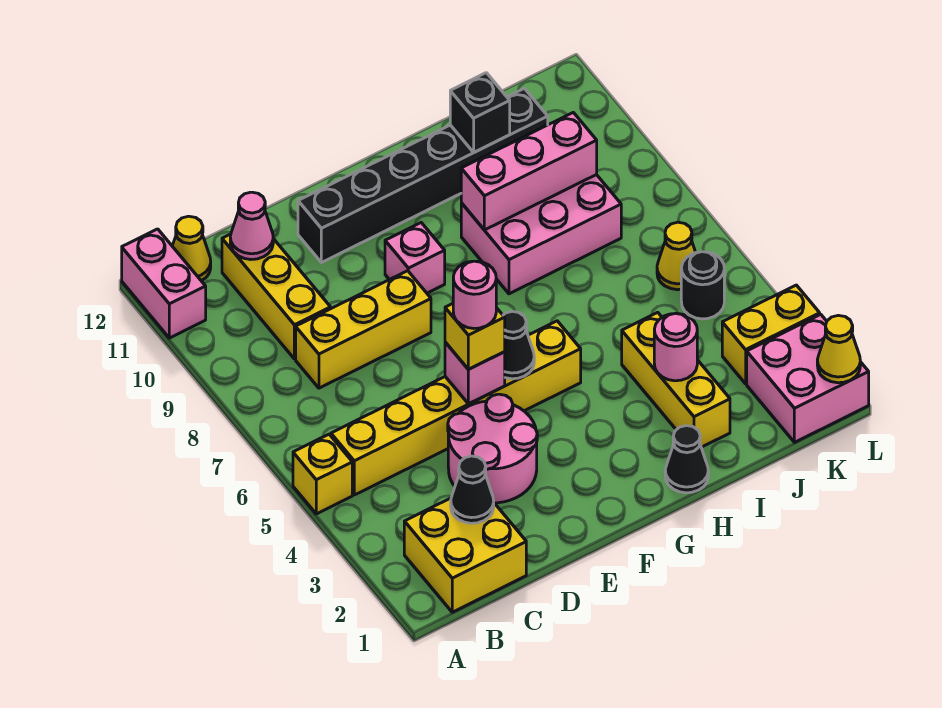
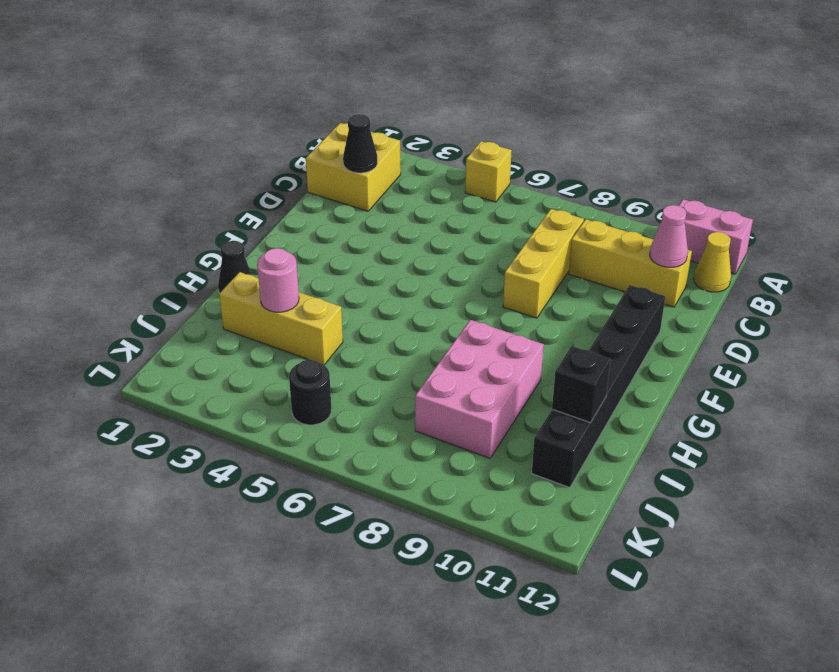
none -> yellow brick B5:G5 level 1
none -> pink round brick D3:E4 level 1
none -> pink brick F9 level 1

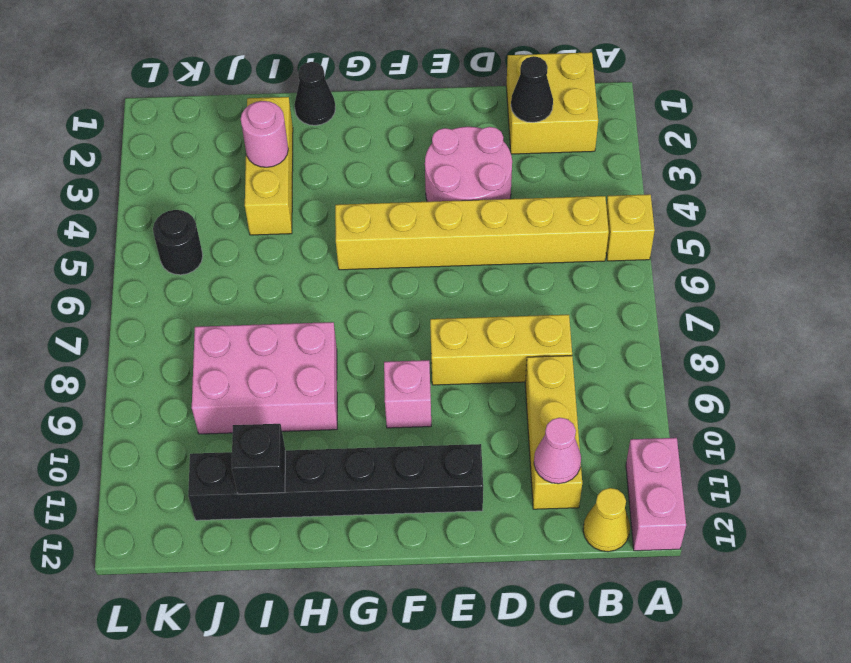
none -> pink brick K1:L2 level 1
none -> yellow brick K3:L3 level 1
none -> yellow cone K6 level 1

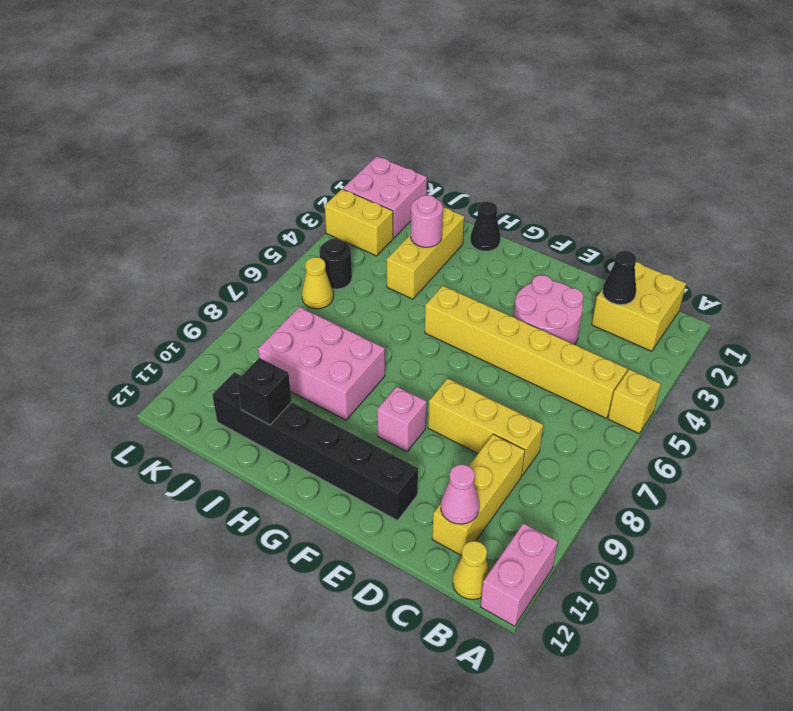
none -> pink brick E5 level 2
none -> black cone F5 level 2
none -> pink brick H9:J9 level 2

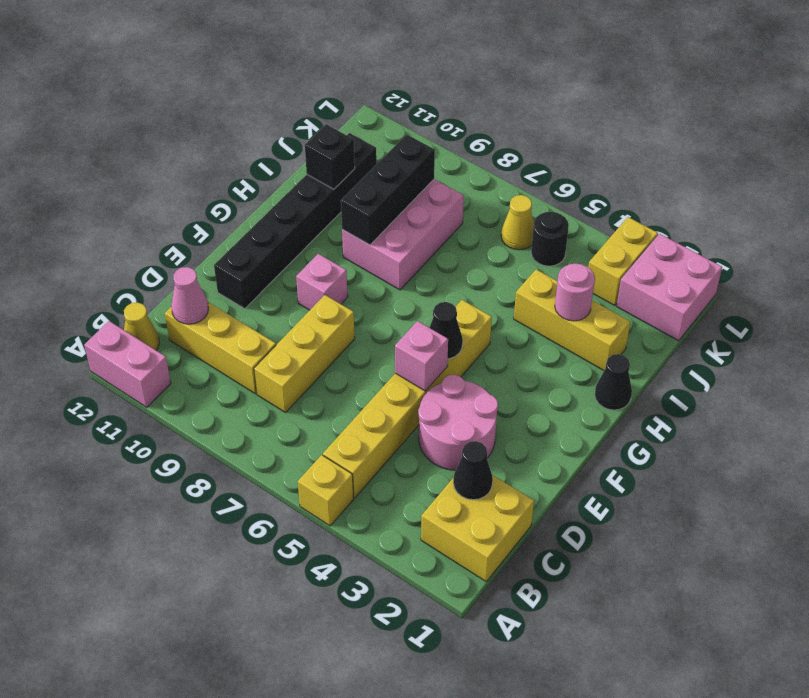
black brick H9:J9 level 2 -> pink brick H9:J9 level 2
none -> yellow cone L1 level 2
none -> yellow brick E5 level 3
none -> pink round brick E5 level 4

